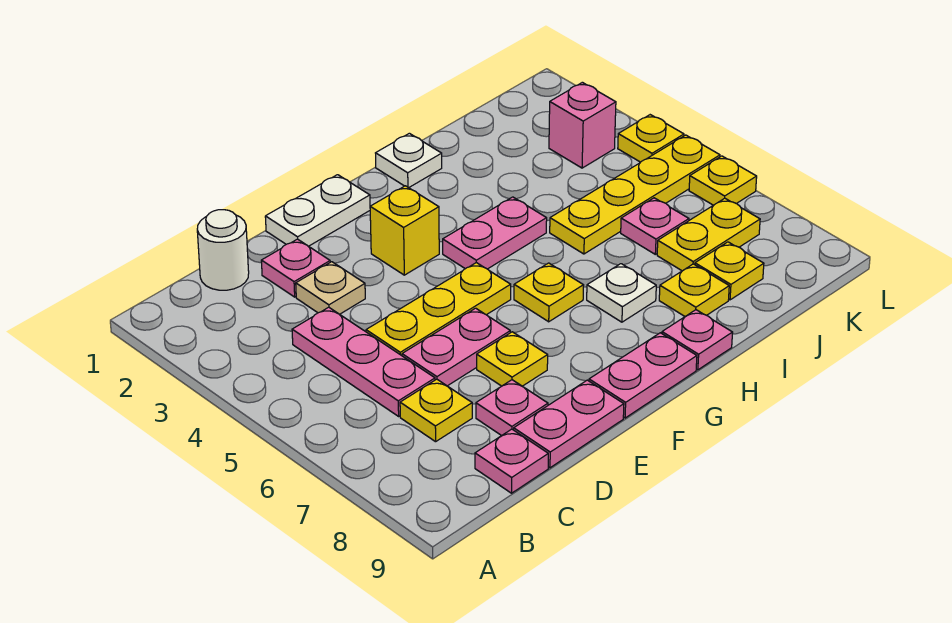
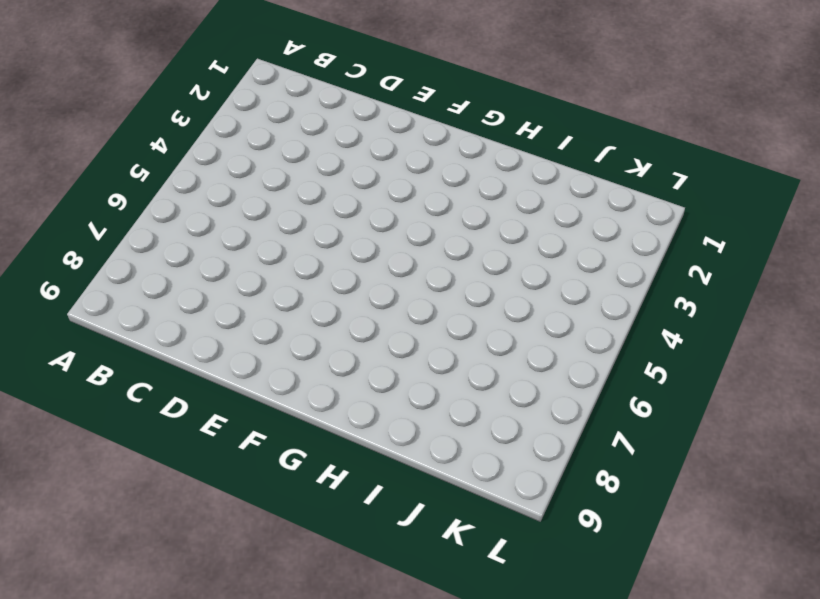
none -> white round brick C1 level 1
none -> pink plate C4:C6 level 1
none -> yellow plate C7 level 1

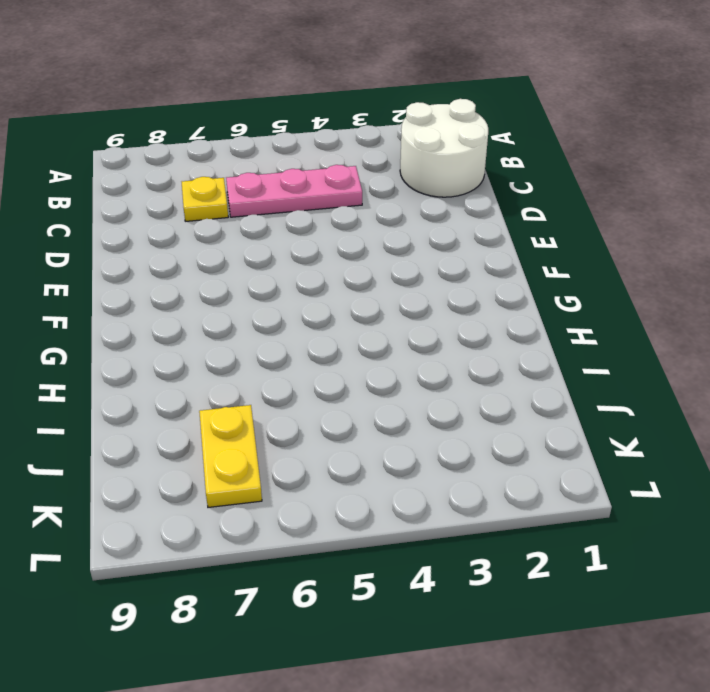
white round brick B1:C2 level 1 -> white round brick C1 level 1
none -> pink plate C9 level 1
none -> pink plate D2 level 1
none -> tan plate D3 level 1

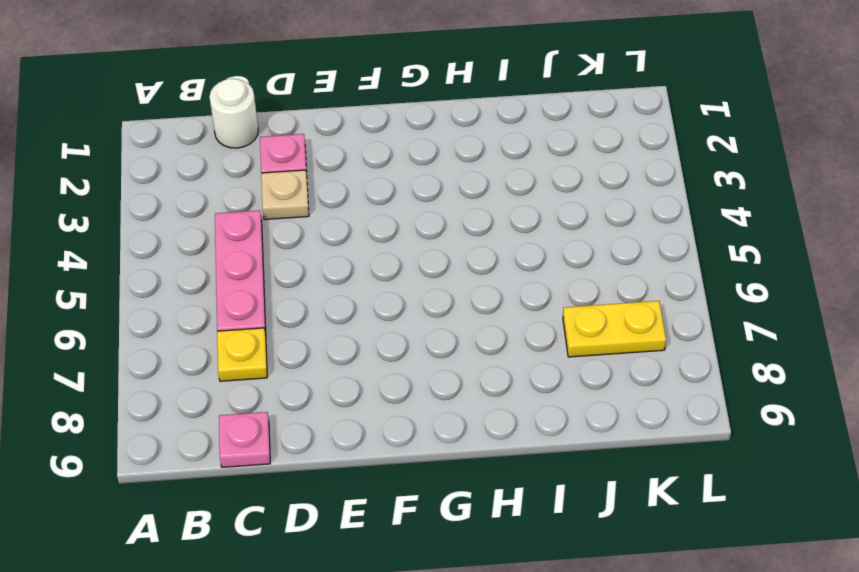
none -> yellow plate D5:F5 level 1
none -> pink plate D6:E6 level 1
none -> pink plate D8 level 1

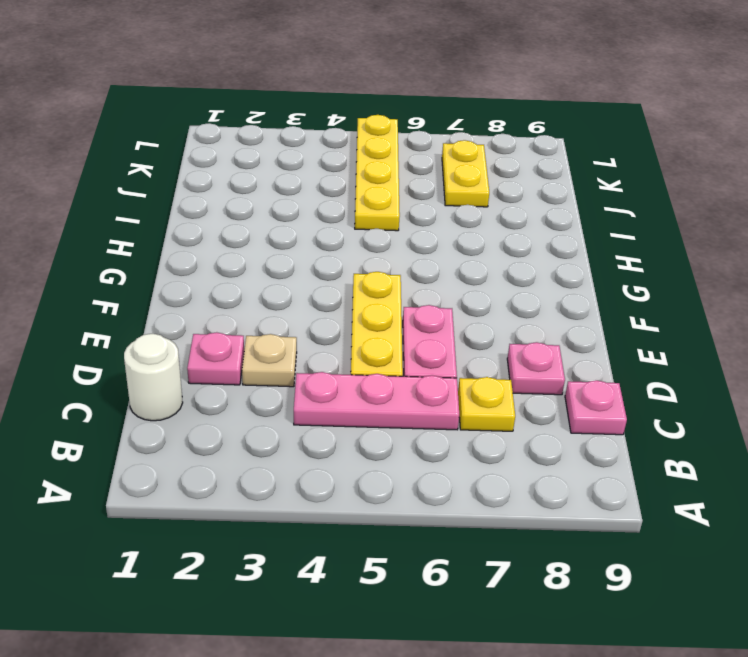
none -> pink plate D9:E9 level 1
none -> white plate E1:F1 level 1
none -> yellow plate E7 level 1

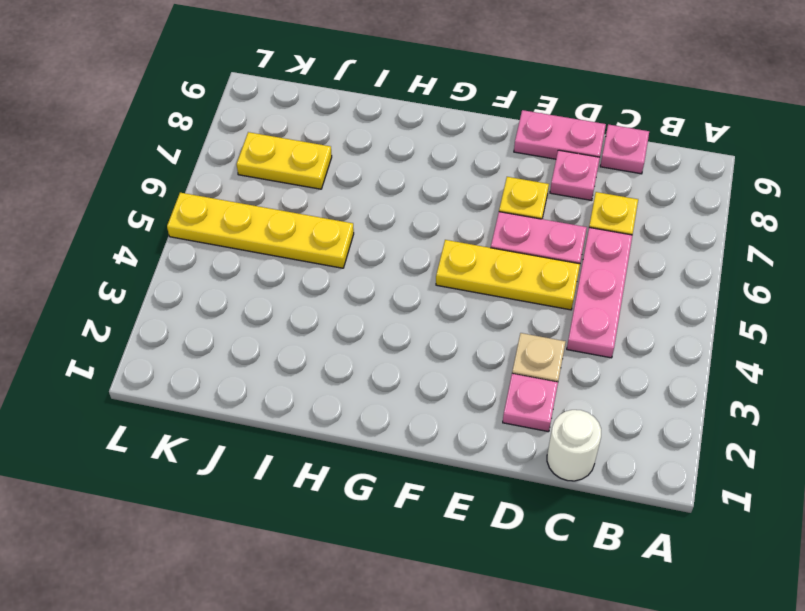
none -> white plate E1:F1 level 1
none -> yellow brick F3 level 1
none -> pink plate F9:G9 level 1

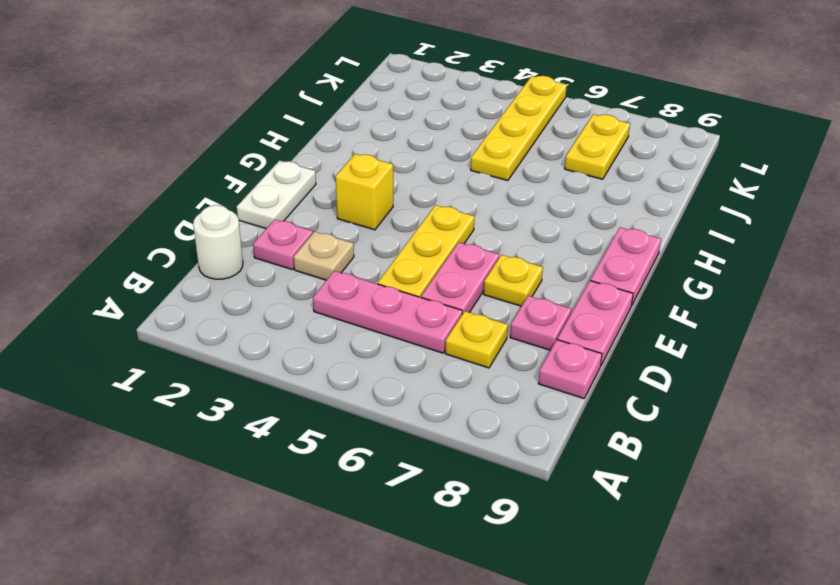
none -> pink plate G4:H4 level 1
none -> yellow plate G6 level 1
none -> white plate H1 level 1

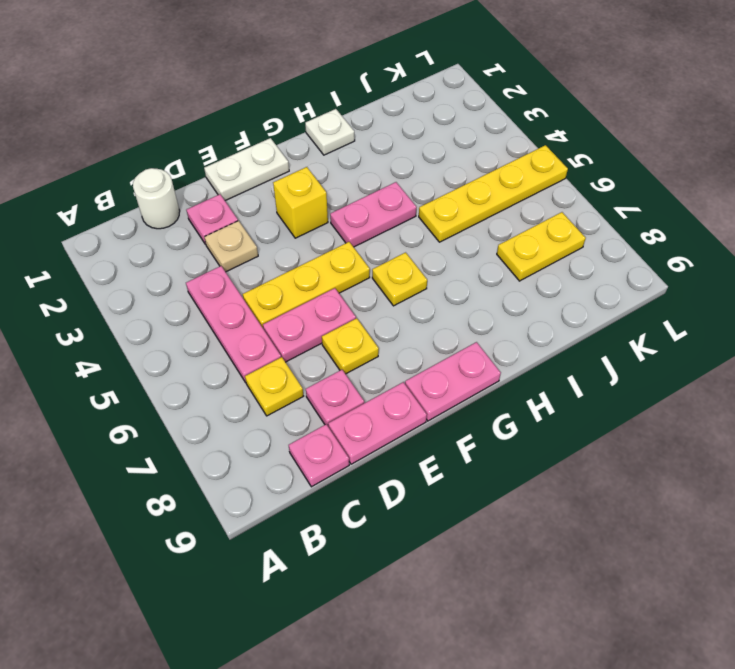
none -> white plate H7 level 1
none -> pink plate H9 level 1
none -> yellow plate I8 level 1

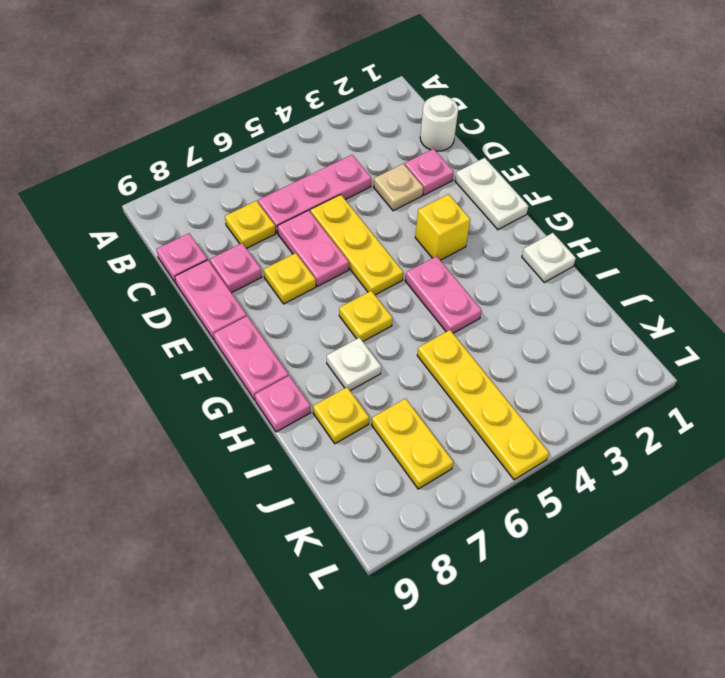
none -> pink plate J6 level 1
none -> yellow plate J8 level 1
none -> pink brick K3 level 1

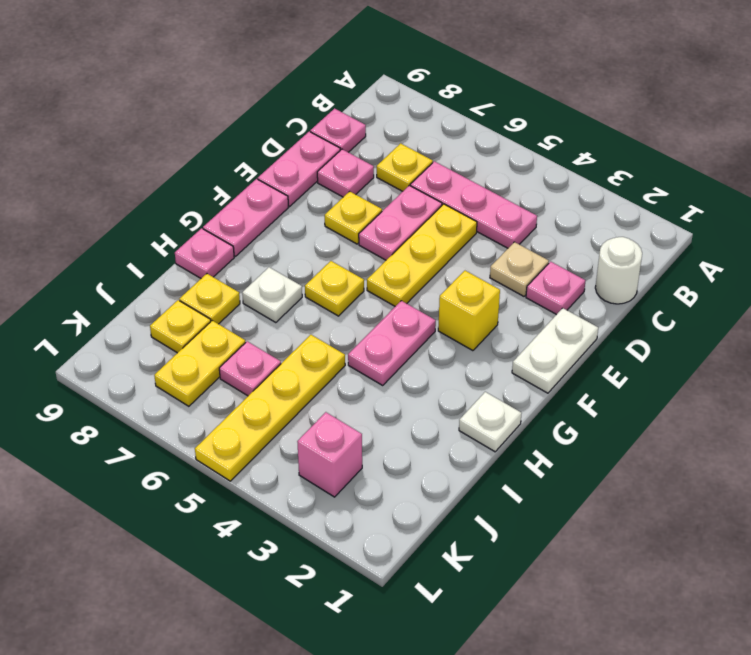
none -> yellow plate L4 level 1
none -> yellow plate L6 level 1

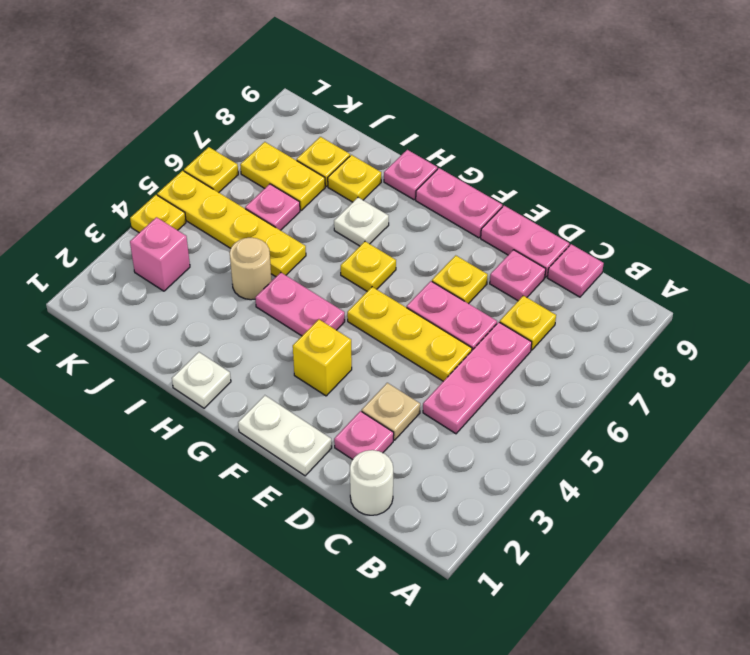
tan round brick I4 level 1 -> none

